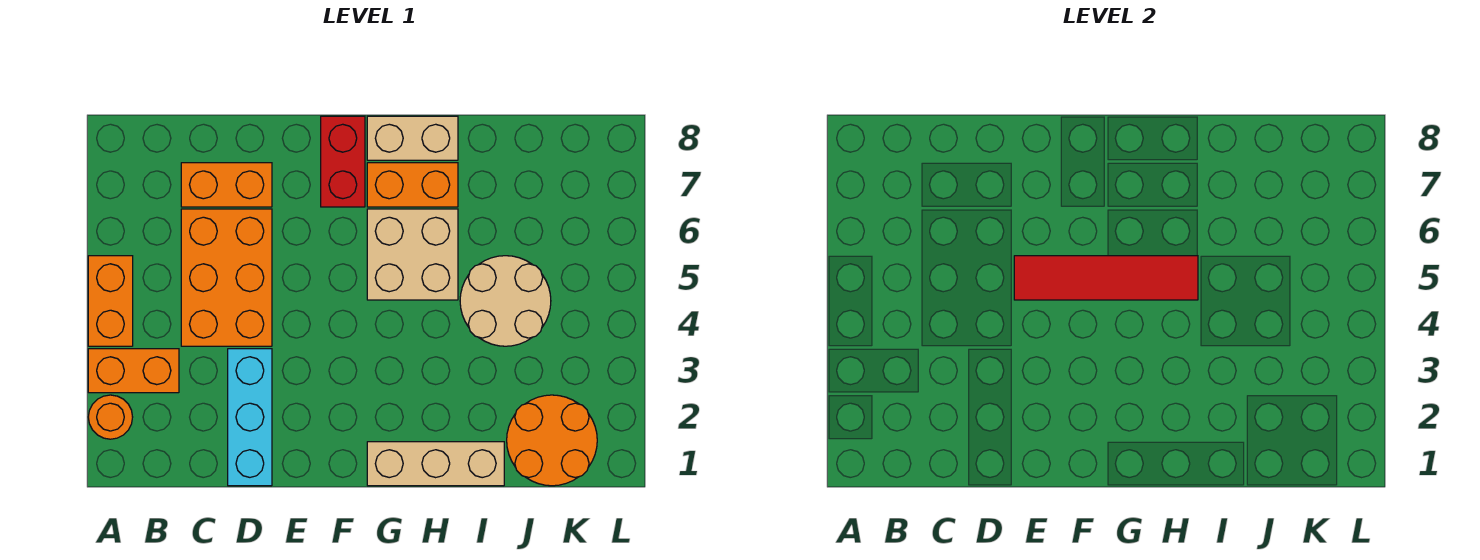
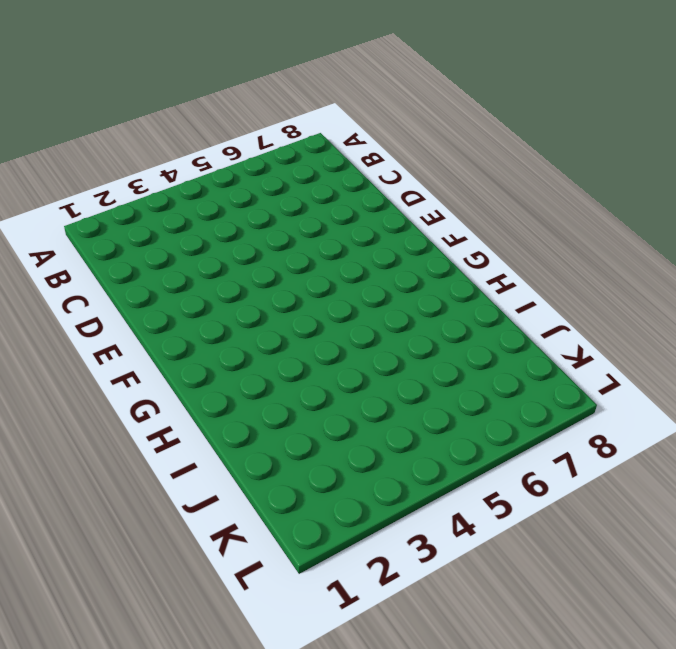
none -> orange round brick A2 level 1
none -> orange brick A3:B3 level 1
none -> orange brick A4:A5 level 1

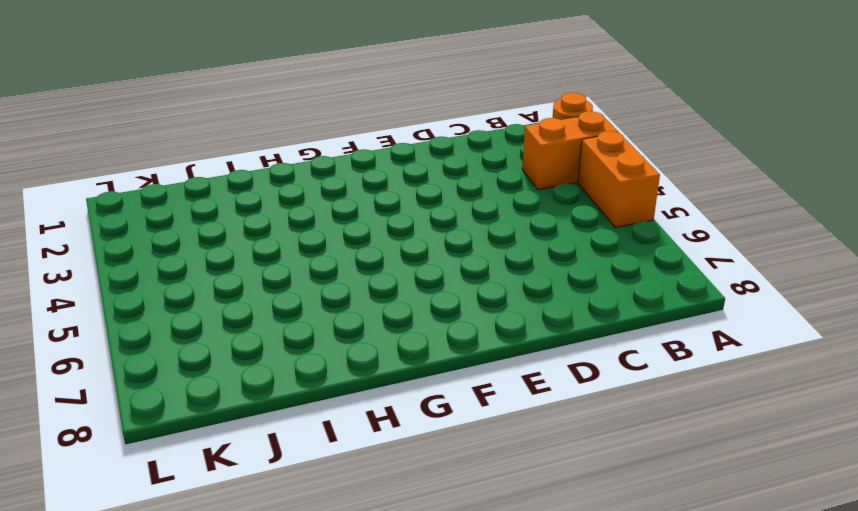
none -> orange brick C4:D6 level 1
none -> orange brick C7:D7 level 1
none -> cyan brick D1:D3 level 1

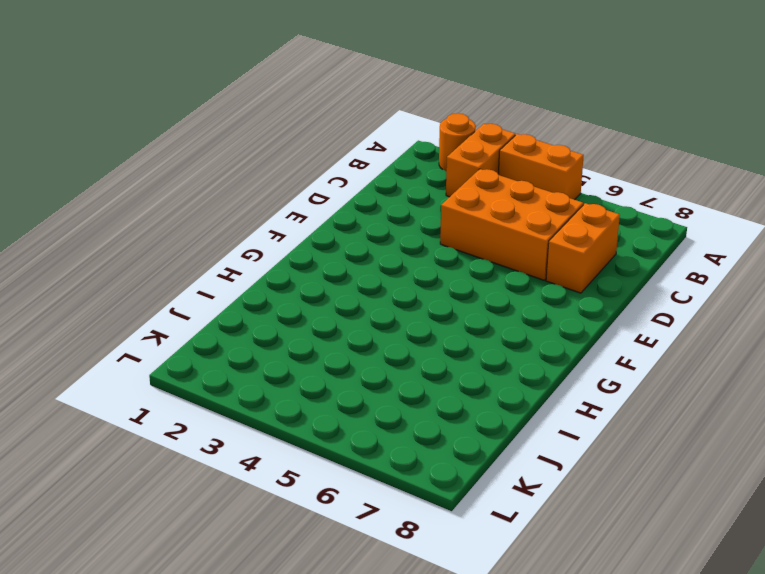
none -> cyan brick D1:D3 level 1
none -> red brick F7:F8 level 1
none -> tan brick G1:I1 level 1

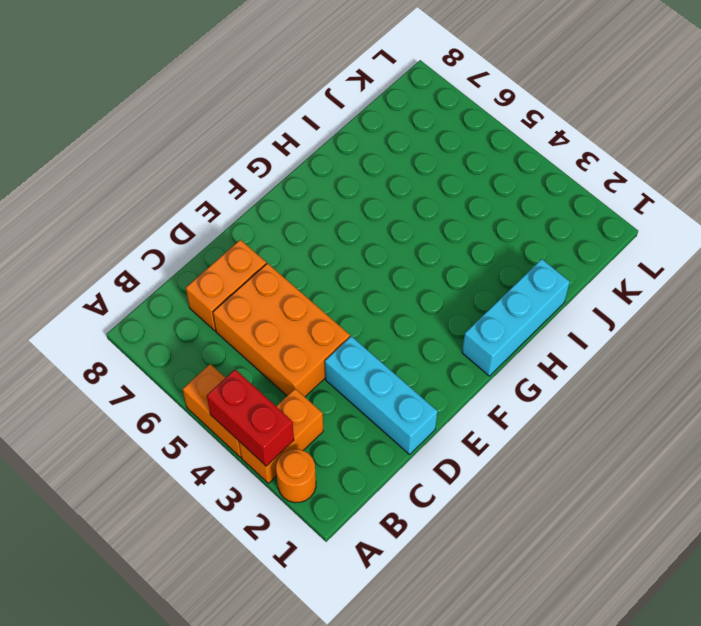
red brick A3:A4 level 2 -> red brick F7:F8 level 1
cyan brick G1:I1 level 1 -> tan brick G1:I1 level 1
none -> tan brick G5:H6 level 1
none -> orange brick G7:H7 level 1
none -> tan brick G8:H8 level 1

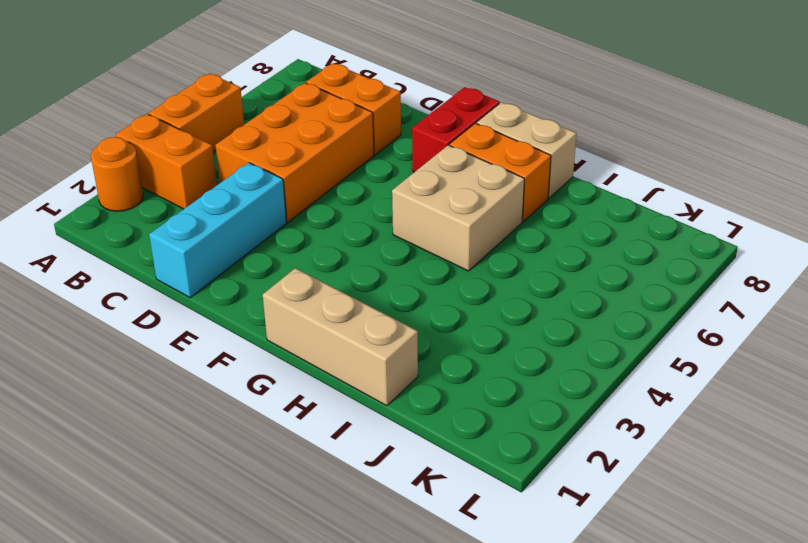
none -> tan round brick I4:J5 level 1
none -> orange round brick J1:K2 level 1
none -> red tile E5:H5 level 2

